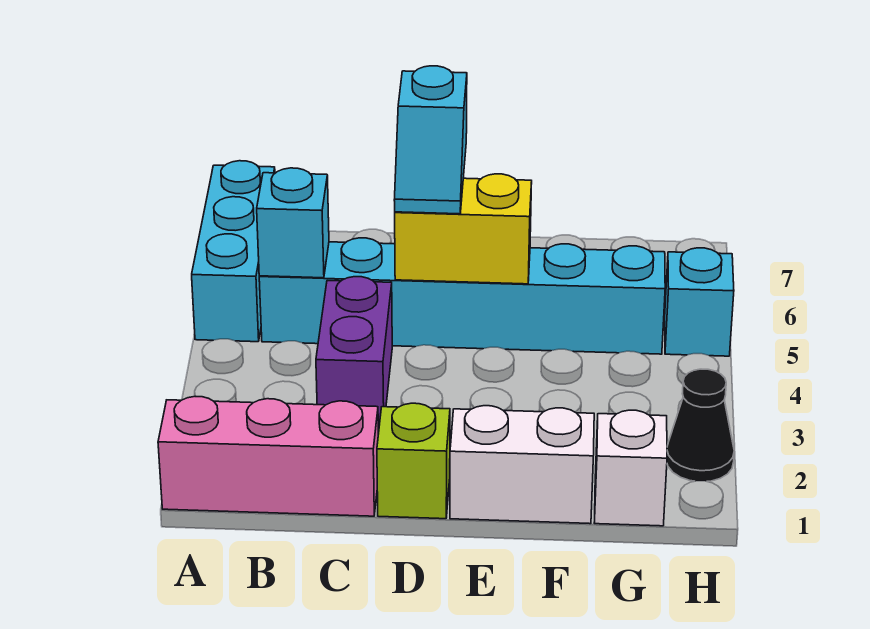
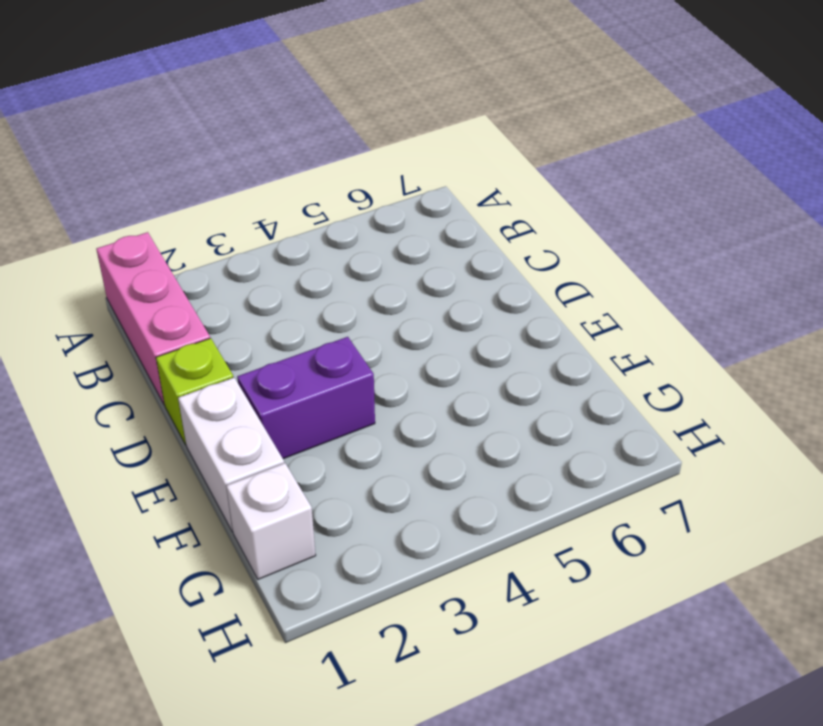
purple brick E2:E3 level 1 -> purple brick C3:C4 level 1
none -> cyan brick A5:A7 level 1
none -> cyan brick B5:G5 level 1
none -> black cone H2 level 1

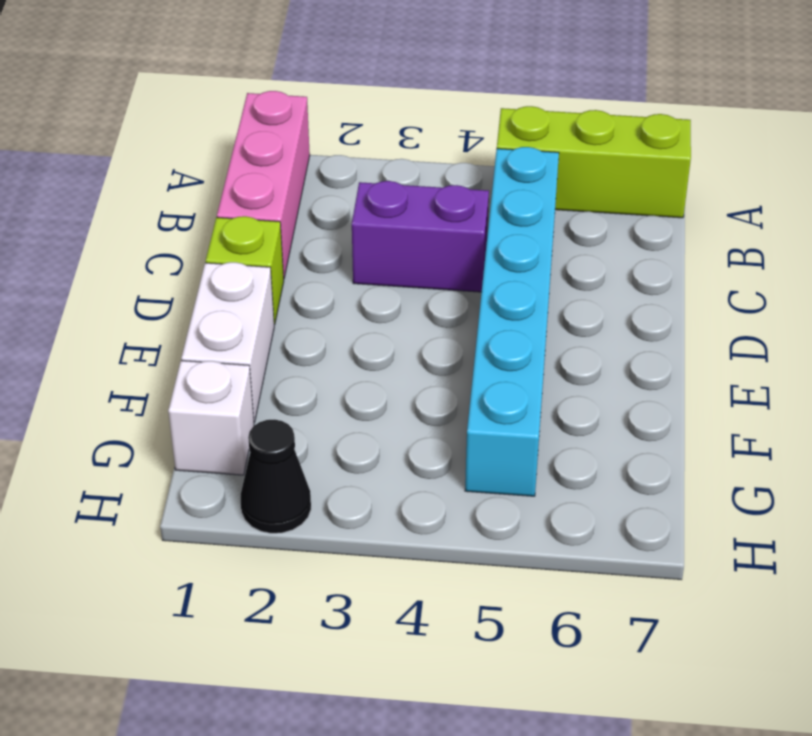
lime brick A5:A7 level 1 -> cyan brick A5:A7 level 1
none -> cyan brick H5 level 1
none -> cyan brick B5 level 2
none -> yellow brick D5:E5 level 2

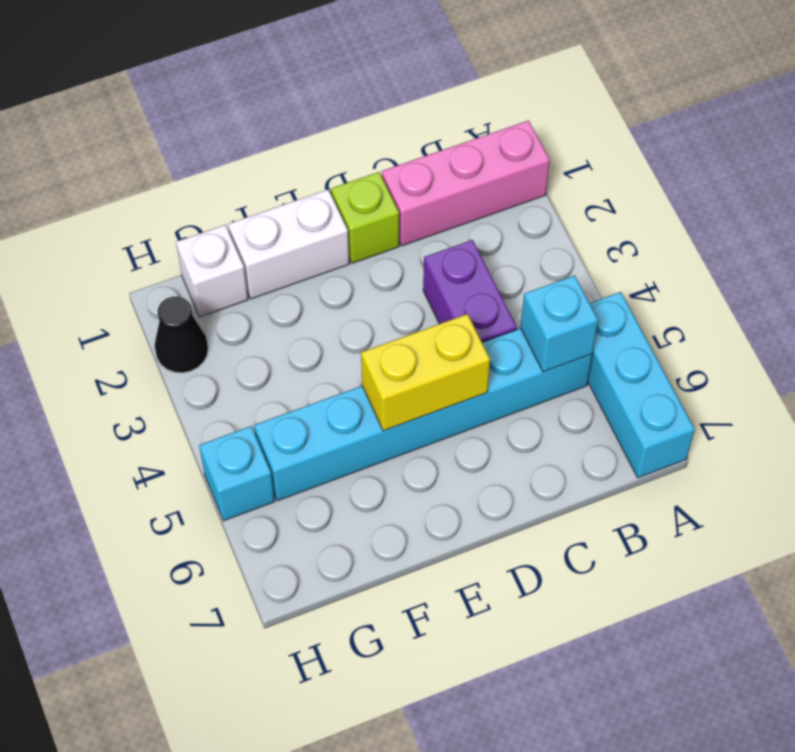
none -> cyan slope D5:D6 level 3 top 6

